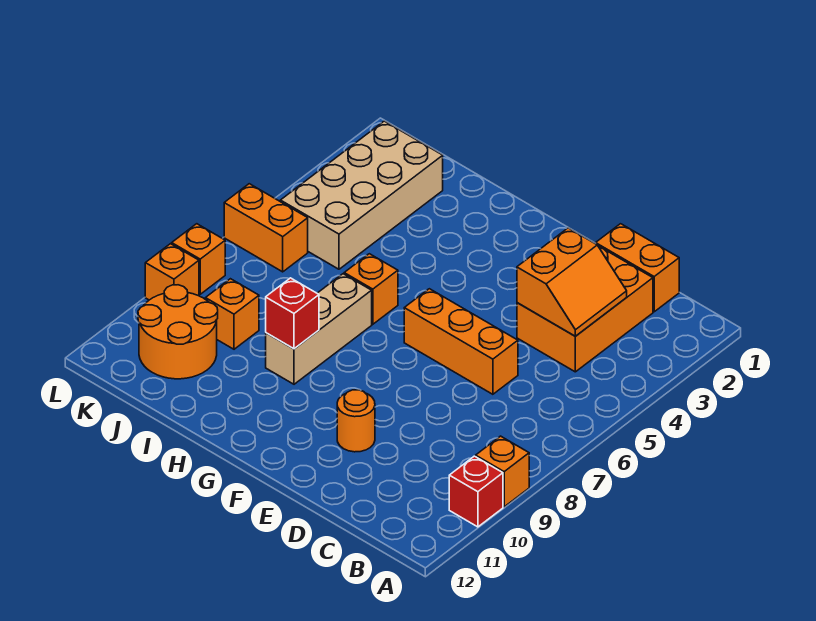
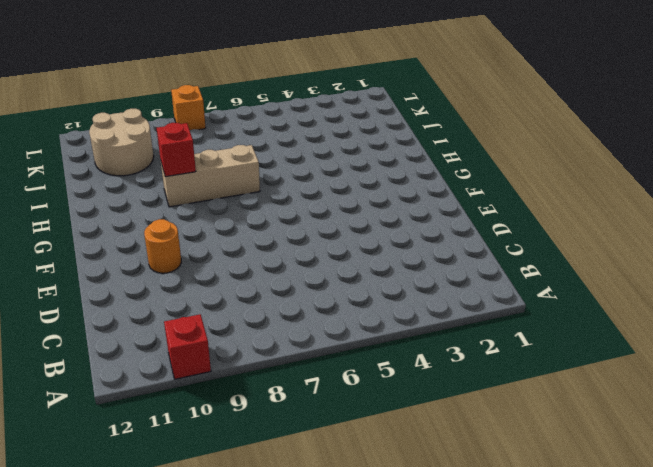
tan round brick J10:K11 level 1 -> orange round brick J10:K11 level 1
none -> orange brick A9 level 1
none -> orange brick C1:D1 level 1
none -> orange brick C2:D4 level 1

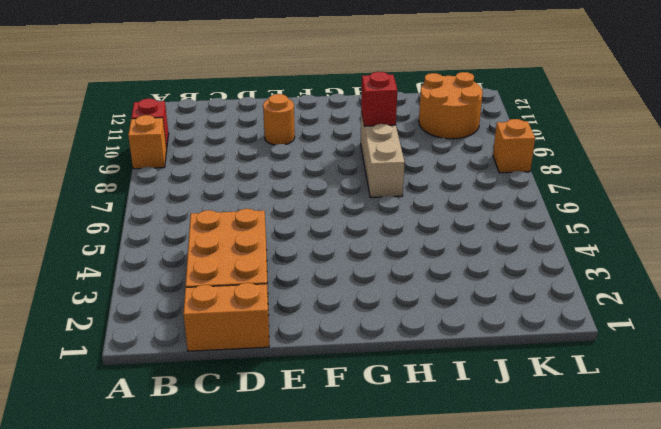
none -> orange brick D6:F6 level 1
none -> orange brick H6 level 1
none -> tan brick J2:K5 level 1

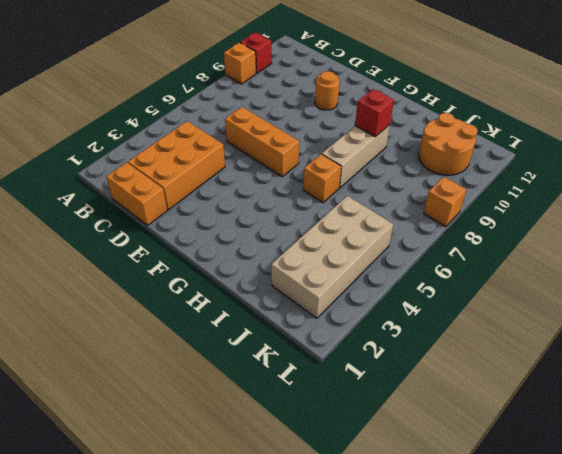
none -> orange brick J9 level 1
none -> orange brick K6:L6 level 1
none -> orange brick L9 level 1

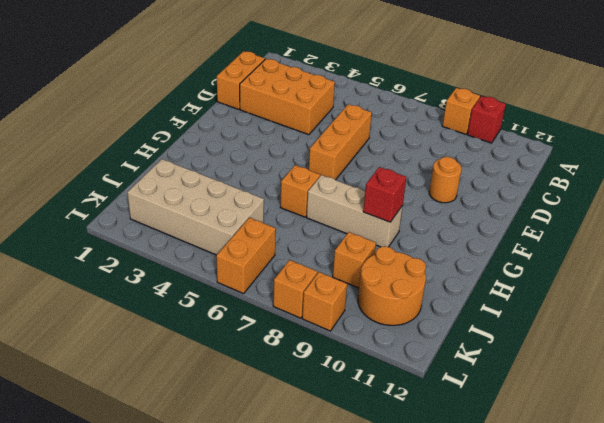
none -> orange slope C3:D4 level 2 top D

